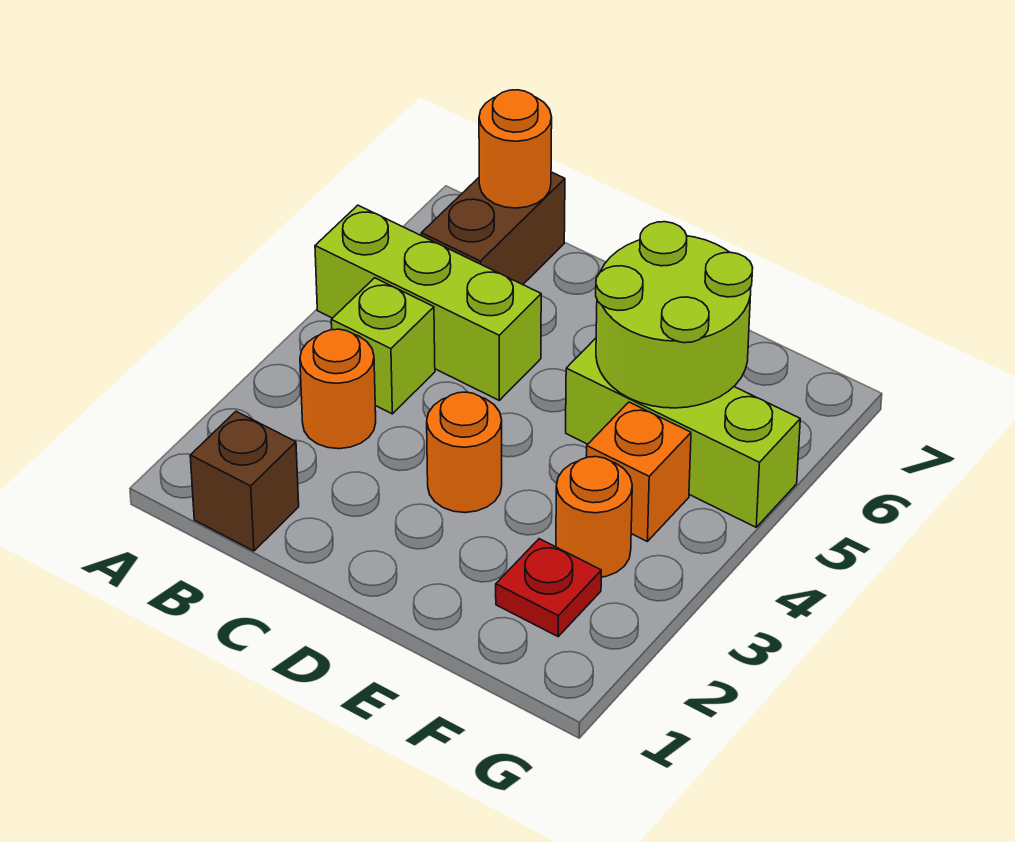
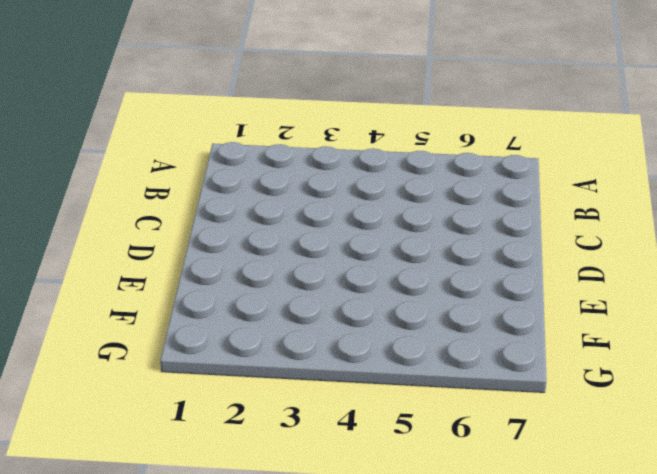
none -> lime brick A5:C5 level 1
none -> brown brick B1 level 1
none -> orange round brick B3 level 1

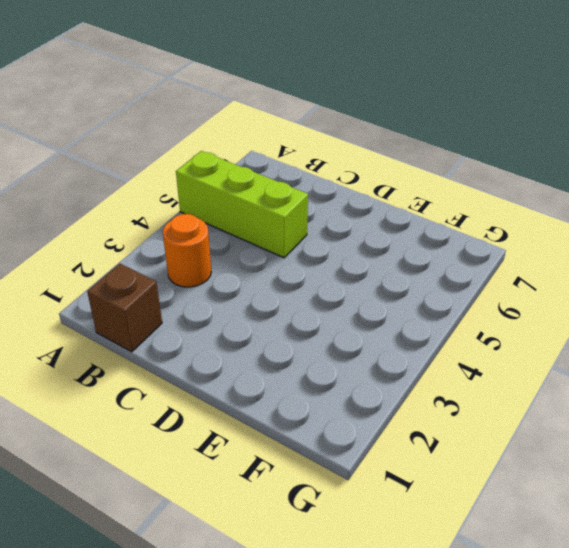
none -> lime brick B4 level 1
none -> brown brick B6:B7 level 1
none -> orange round brick D3 level 1

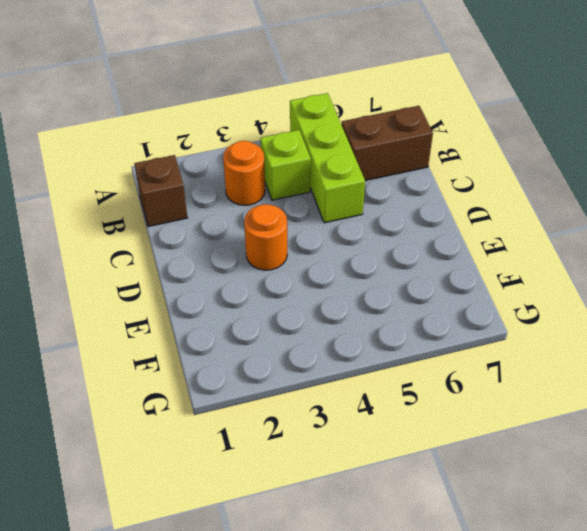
none -> lime brick E5:G5 level 1
none -> red plate F2 level 1
none -> orange round brick F3 level 1

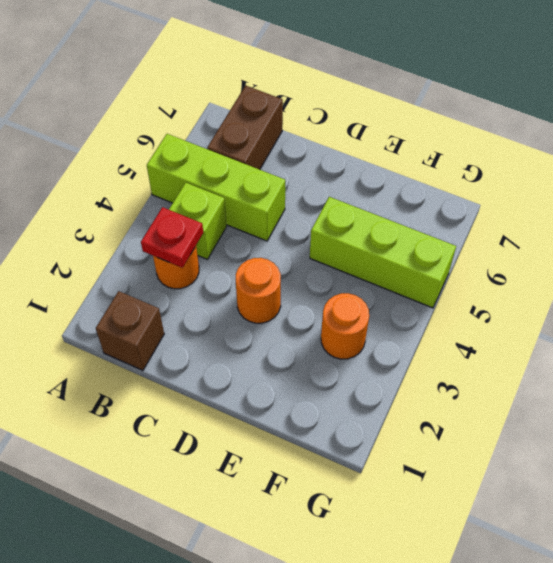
red plate B3 level 2 -> red plate F2 level 1
none -> orange brick F4 level 1
none -> orange round brick B7 level 2
none -> lime round brick E5:F6 level 2

